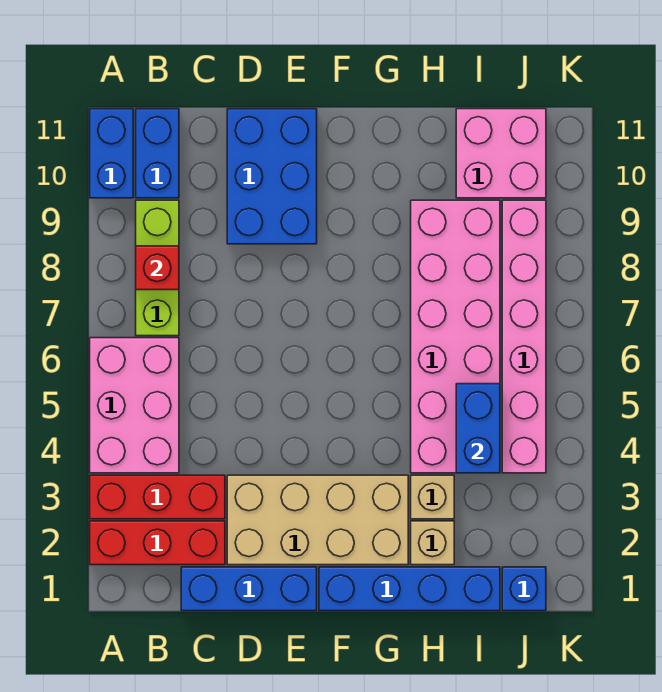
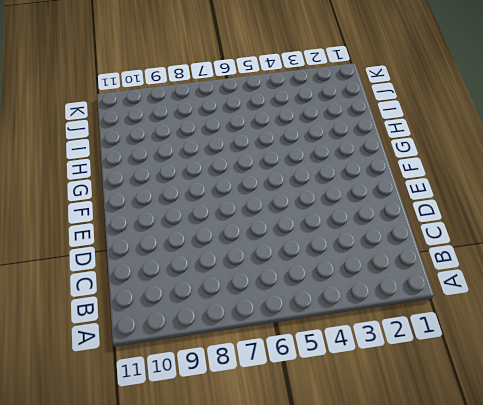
none -> red brick A2:C2 level 1
none -> red brick A3:C3 level 1
none -> pink brick A4:B6 level 1

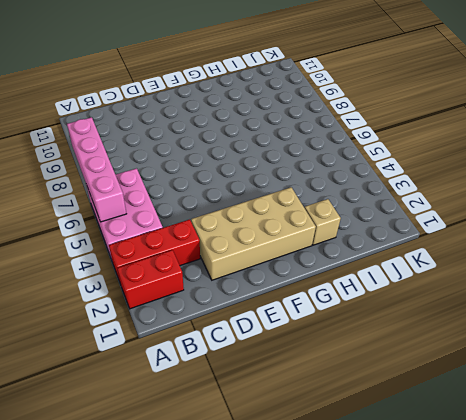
red brick A2:B2 level 1 -> red brick A2:C2 level 1
pink brick A5:A8 level 2 -> none
none -> blue brick A10:A11 level 1
none -> lime brick B7:B9 level 1
none -> blue brick B10:B11 level 1

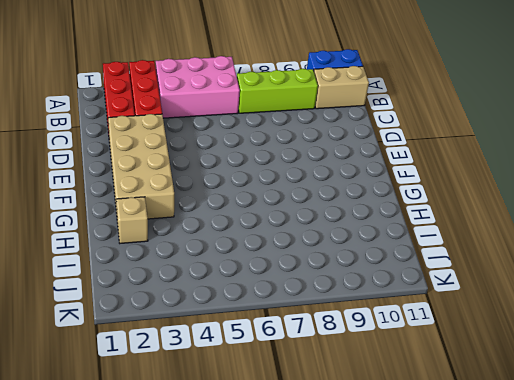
tan brick B10:B11 level 1 -> blue brick B10:B11 level 1
none -> blue brick C1:E1 level 1
none -> blue brick D9:E11 level 1
none -> blue brick F1:I1 level 1

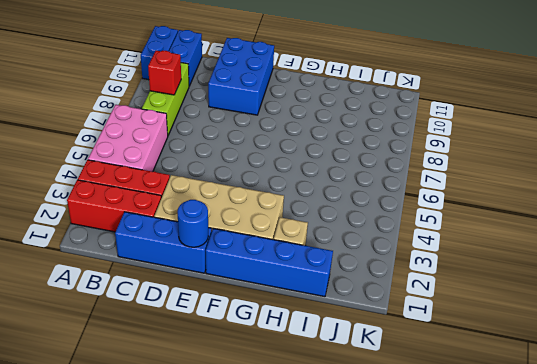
blue round brick E1 level 2 -> none
none -> tan brick H3 level 1
none -> pink brick H4:I9 level 1
none -> pink brick I10:J11 level 1

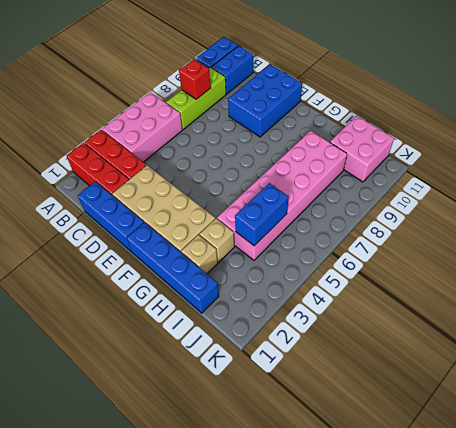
none -> blue brick J1 level 1
none -> pink brick J4:J9 level 1

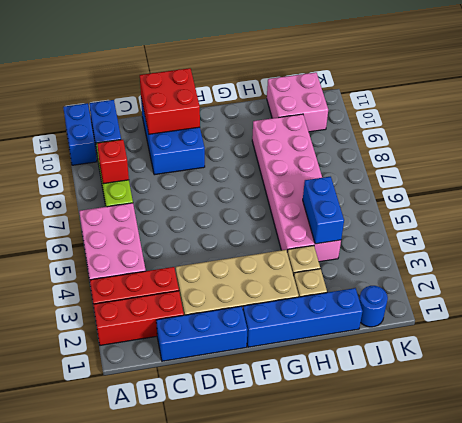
red brick D10:E11 level 2 -> none
blue round brick J1 level 1 -> blue brick J1 level 1
none -> pink brick J4:J9 level 1

